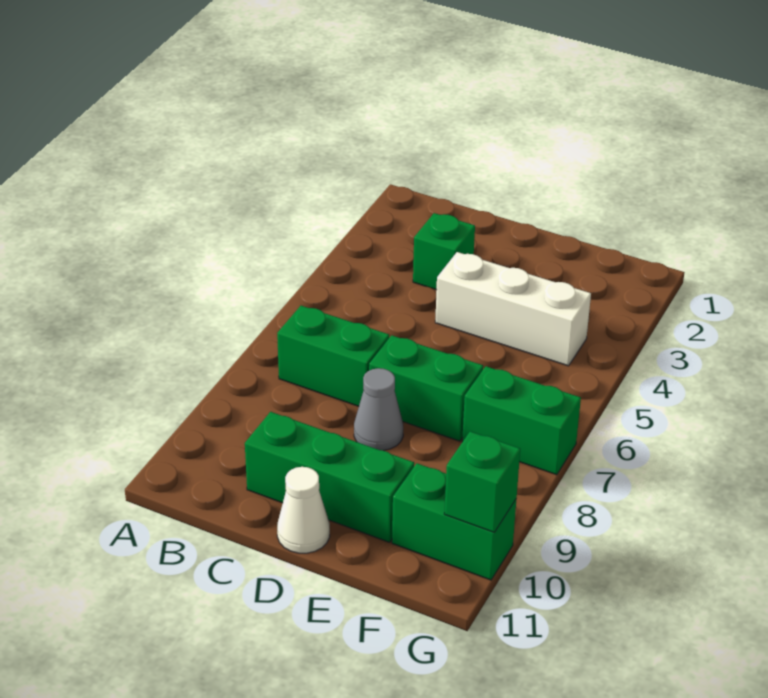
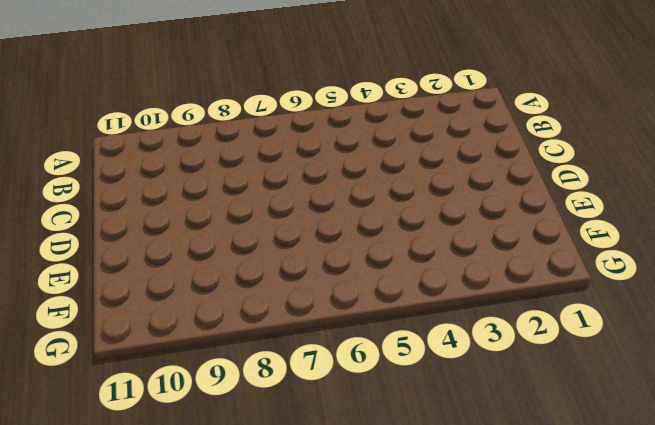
none -> green brick B7:C7 level 1
none -> green brick C3 level 1

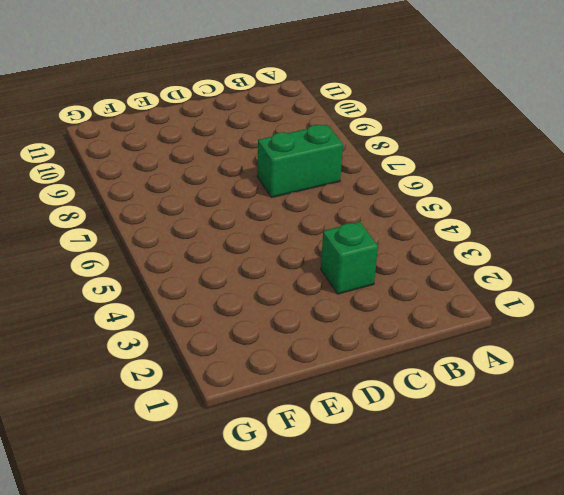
none -> green brick C10:E10 level 1
none -> white brick D4:F4 level 1

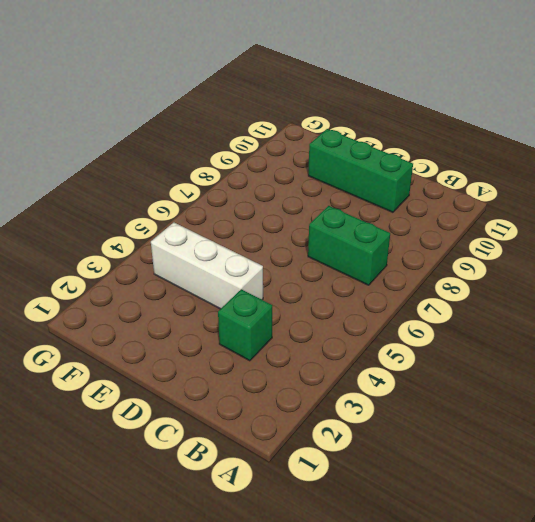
none -> green brick D7:E7 level 1
none -> grey cone D8 level 1

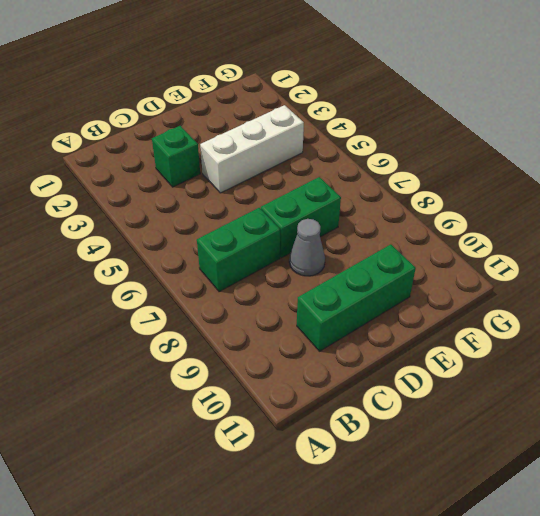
none -> white cone D11 level 1
none -> green brick F7:G7 level 1

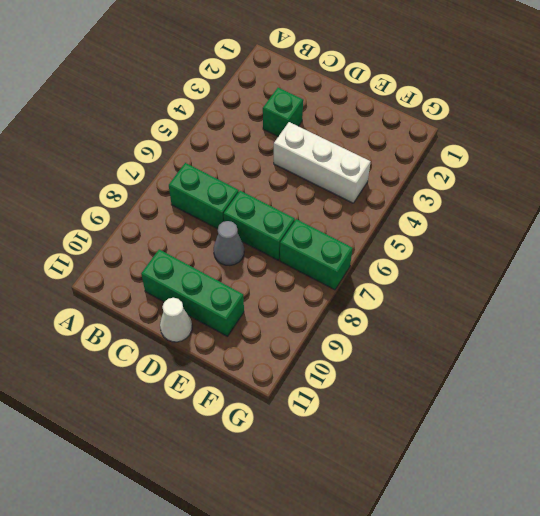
none -> green brick F10:G10 level 1
none -> green brick G10 level 2

